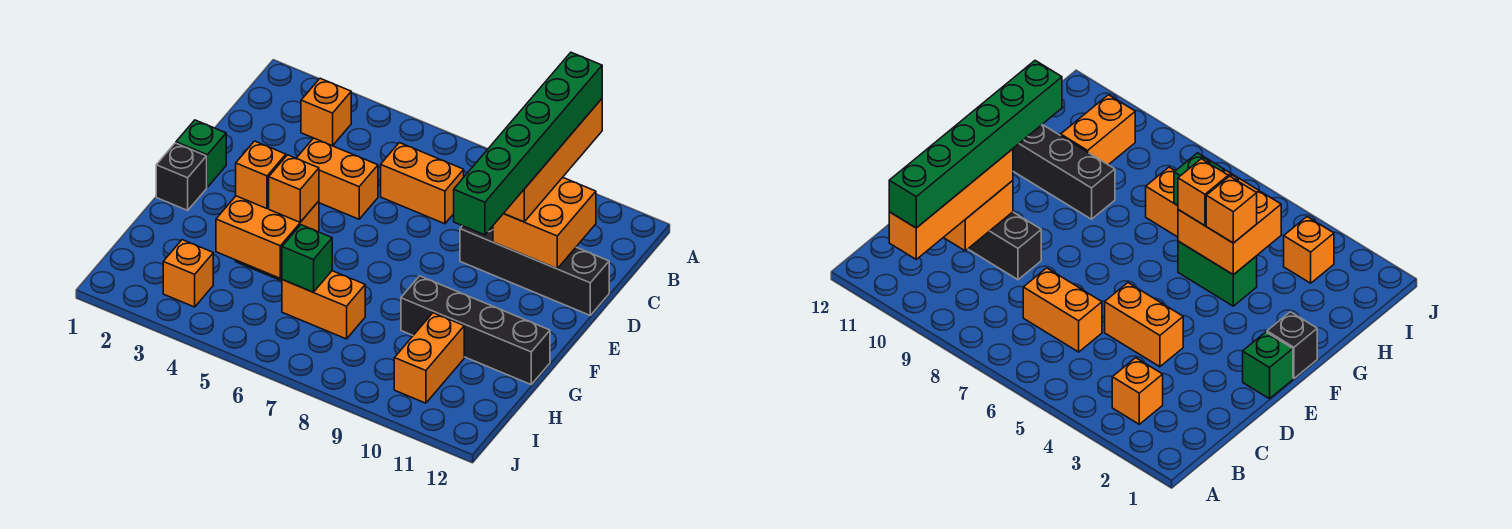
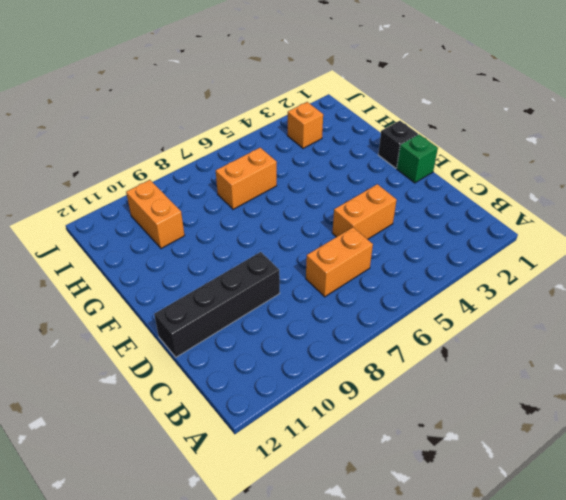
none -> orange brick B3 level 1
none -> green brick G4:G5 level 1
none -> black brick G9:G12 level 1

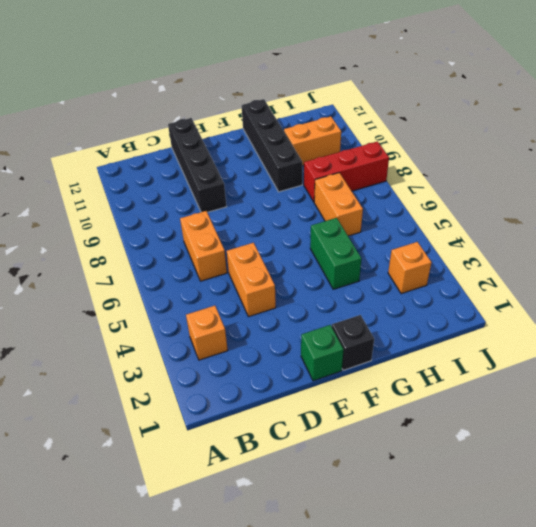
red brick H8:J8 level 1 -> none
none -> orange brick C10:D11 level 2
none -> orange brick G4:H5 level 2
none -> green brick H6 level 2

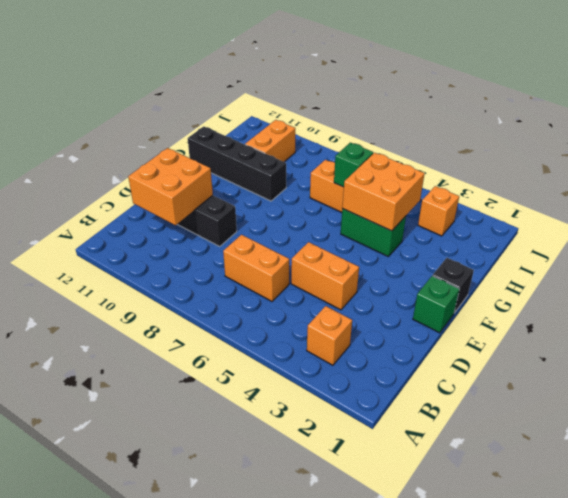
none -> orange brick A10:D10 level 3
none -> orange brick G4 level 3
none -> orange brick G5 level 3

